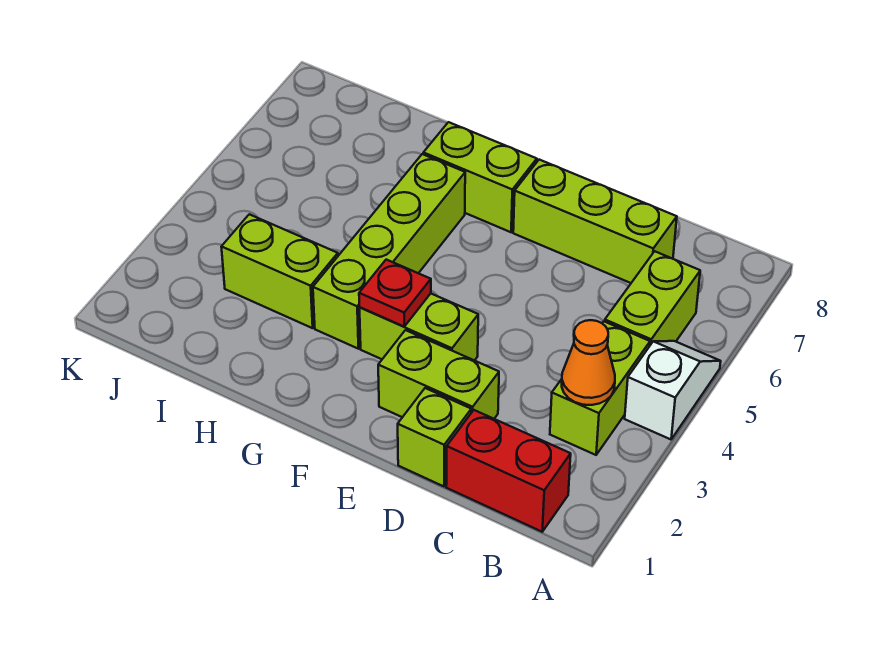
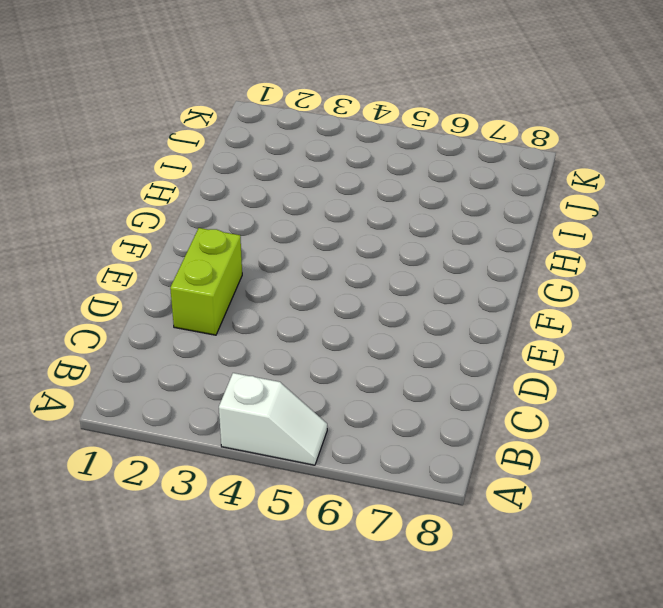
none -> red brick B1:C1 level 1
none -> lime brick B3:B4 level 1
none -> lime brick B5:B6 level 1

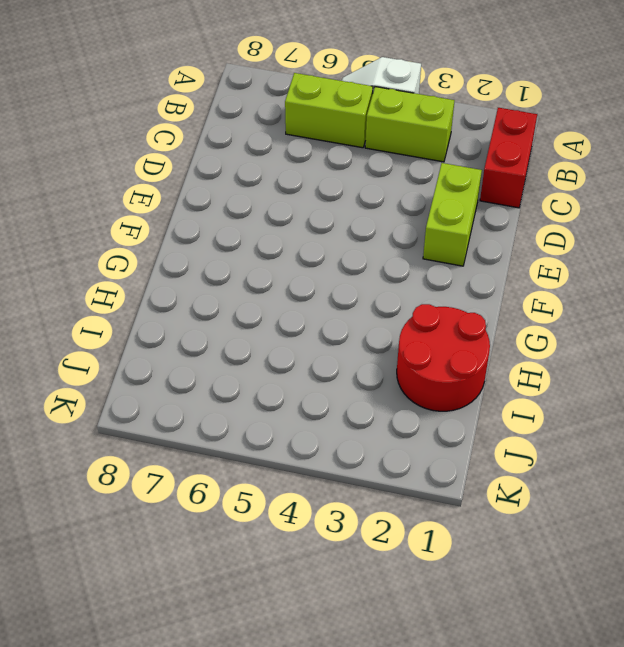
red round brick H1:I2 level 1 -> none
none -> lime brick C7:E7 level 1
none -> lime brick D1 level 1
none -> lime brick E3:F3 level 1

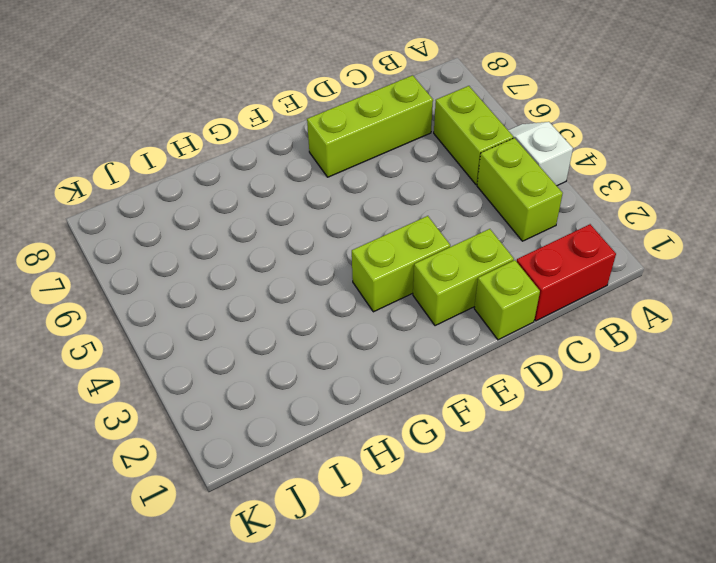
none -> lime brick F7:G7 level 1
none -> lime brick G3:G6 level 1
none -> lime brick H3:I3 level 1

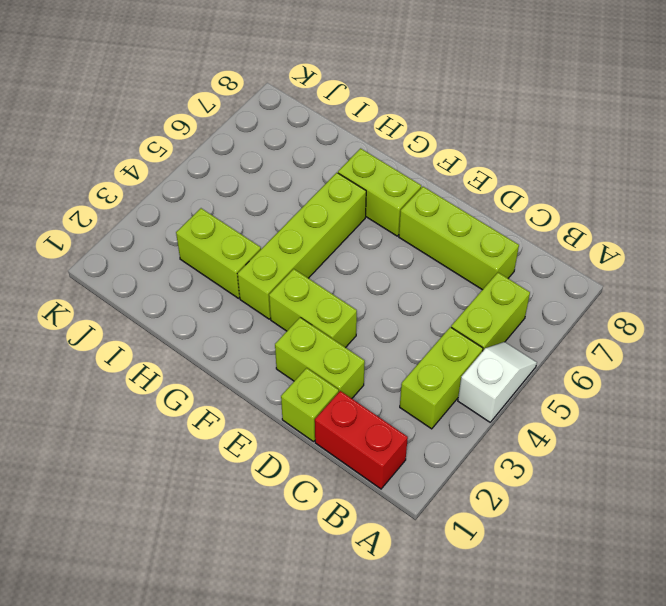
none -> orange cone B3 level 2
none -> red plate F3 level 2

